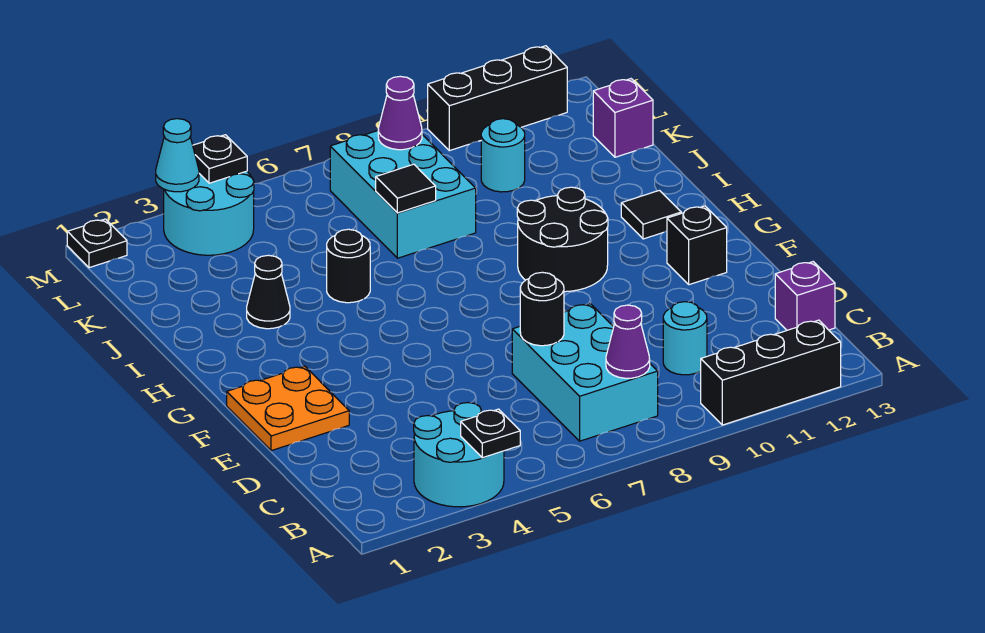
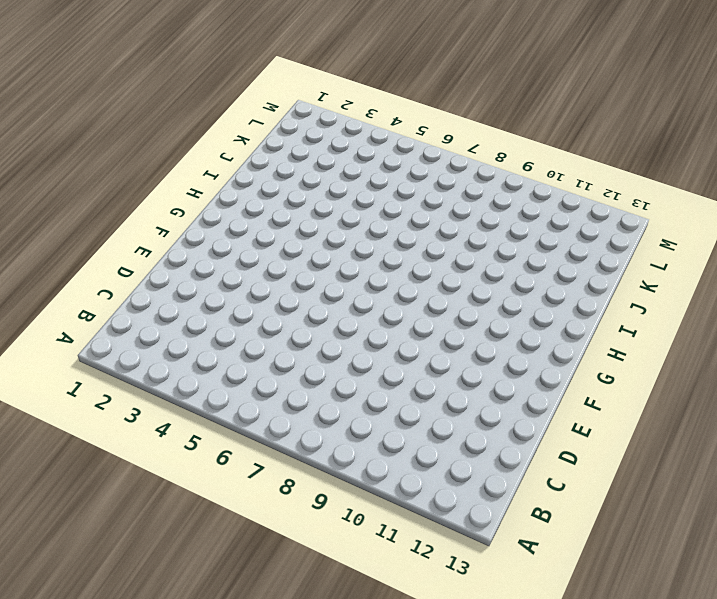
none -> cyan round brick A3:B4 level 1
none -> black brick A10:A12 level 1
none -> cyan brick B7:D8 level 1

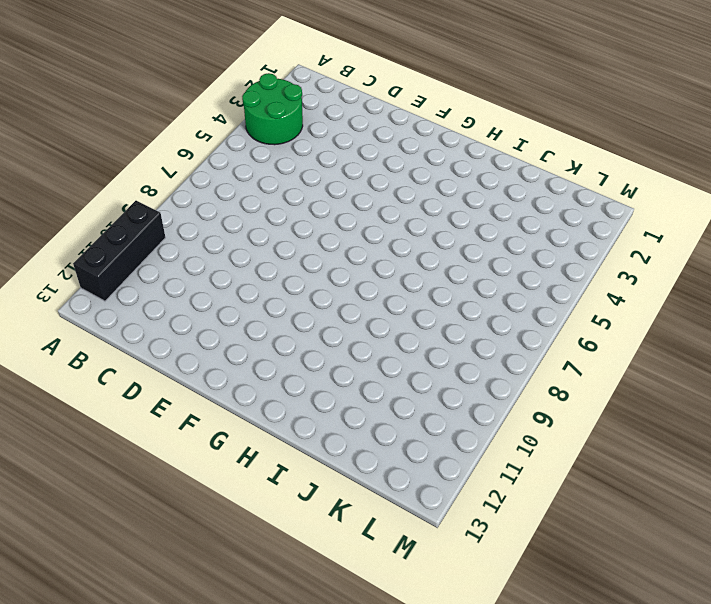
green round brick A3:B4 level 1 -> cyan round brick A3:B4 level 1
none -> cyan brick B7:D8 level 1
none -> cyan round brick C10 level 1
none -> purple brick C13 level 1

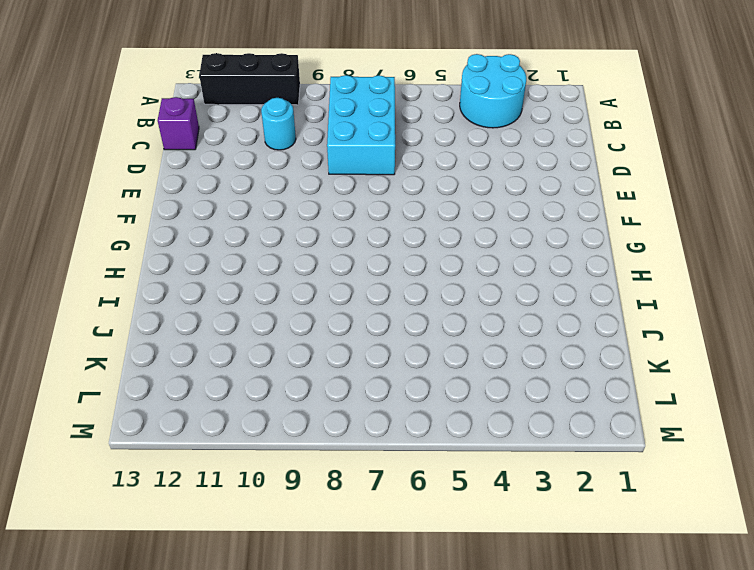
none -> orange plate E1:F2 level 1
none -> black brick F12 level 1
none -> black round brick G9:H10 level 1

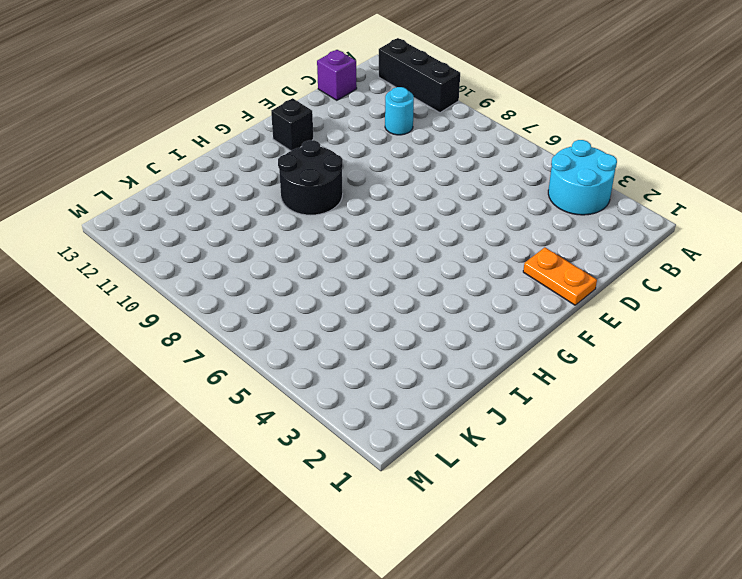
orange plate E1:E2 level 1 -> orange plate E1:F2 level 1
none -> cyan brick B7:D8 level 1
none -> black tile H12 level 1
none -> black cone I3 level 1

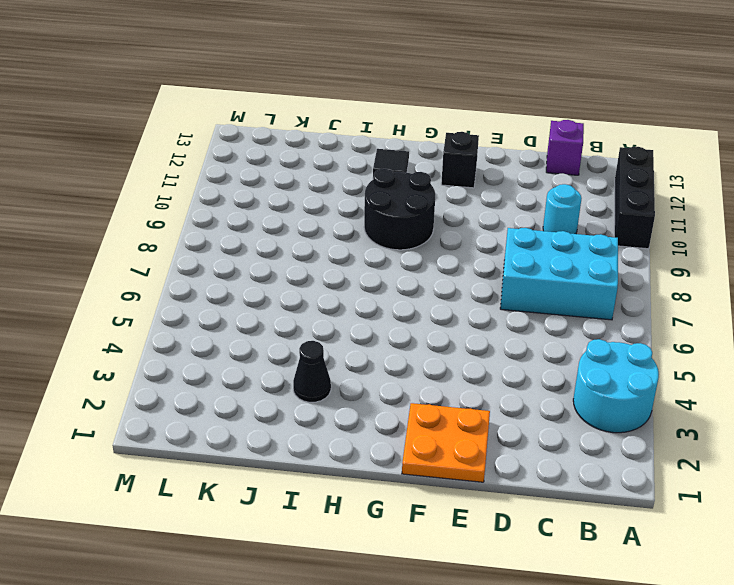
none -> black round brick I5 level 1
none -> cyan brick J7:L8 level 1
none -> cyan round brick K10 level 1

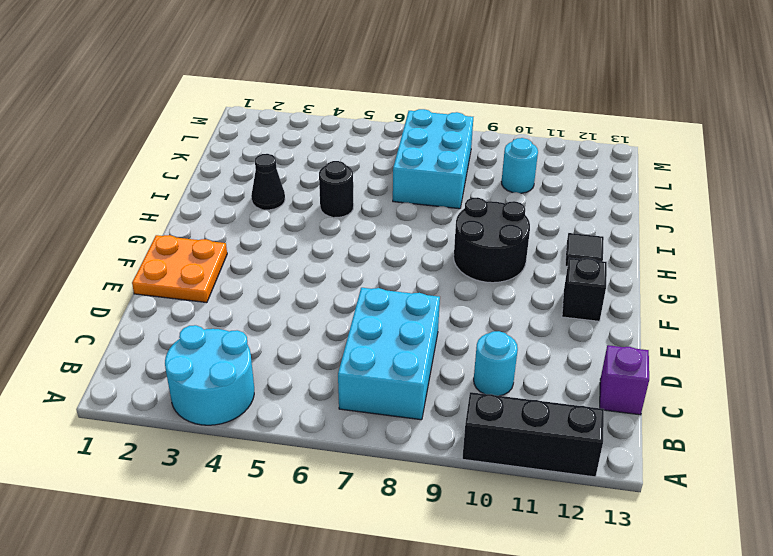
none -> purple brick K13 level 1
none -> cyan round brick L3:M4 level 1
none -> black plate M1 level 1

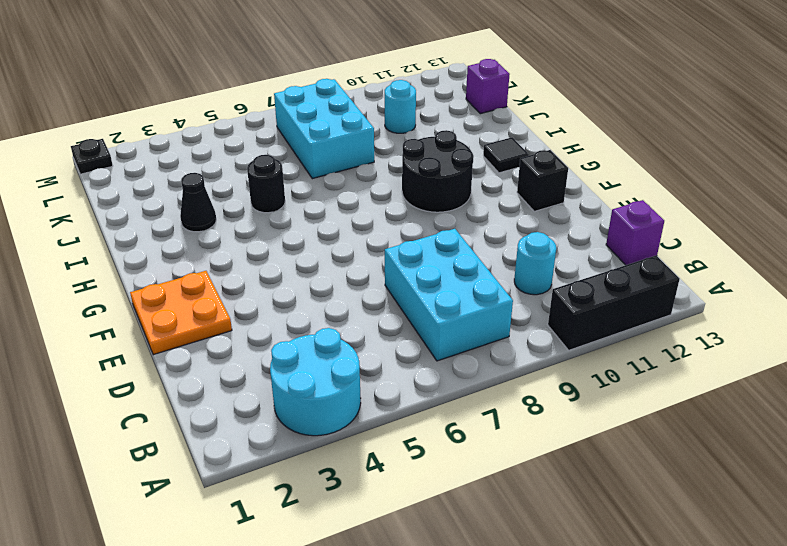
none -> cyan round brick L3:M4 level 1
none -> black brick M10:M12 level 1
none -> black plate A4 level 2

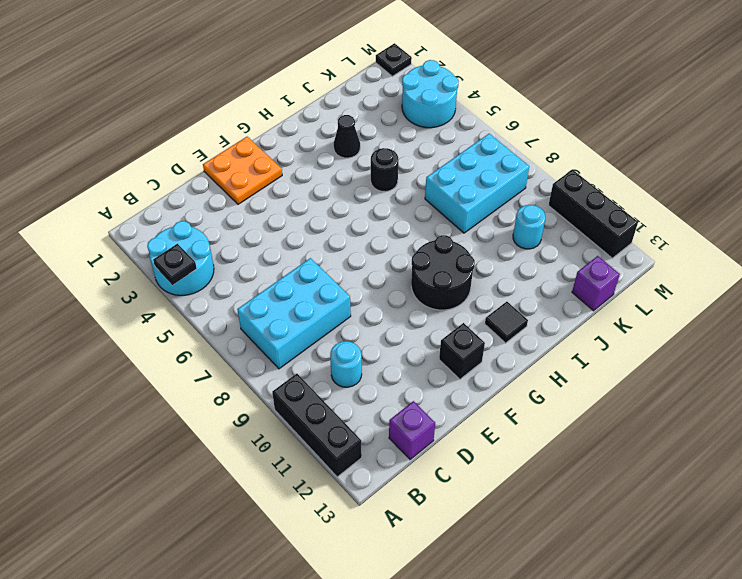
none -> purple cone B8 level 2
none -> black round brick D7 level 2
none -> black tile J7 level 2

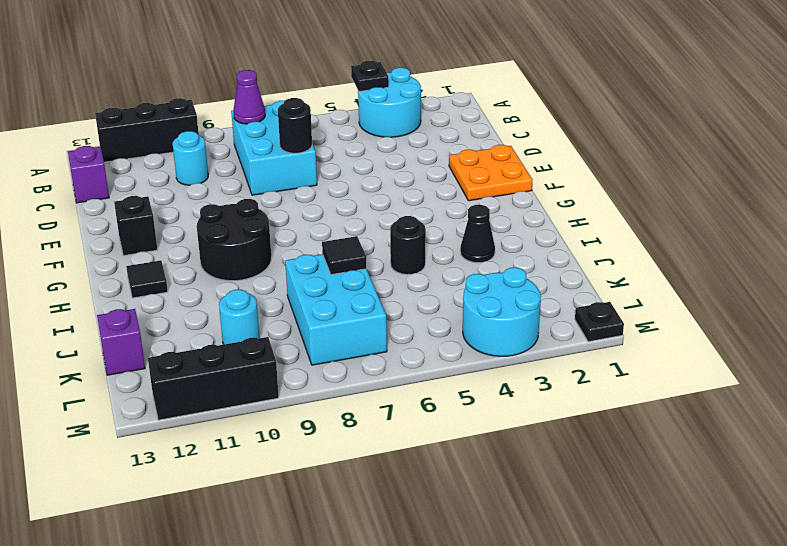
none -> purple cone L8 level 2
none -> cyan cone M3 level 2
none -> black plate M4 level 2

